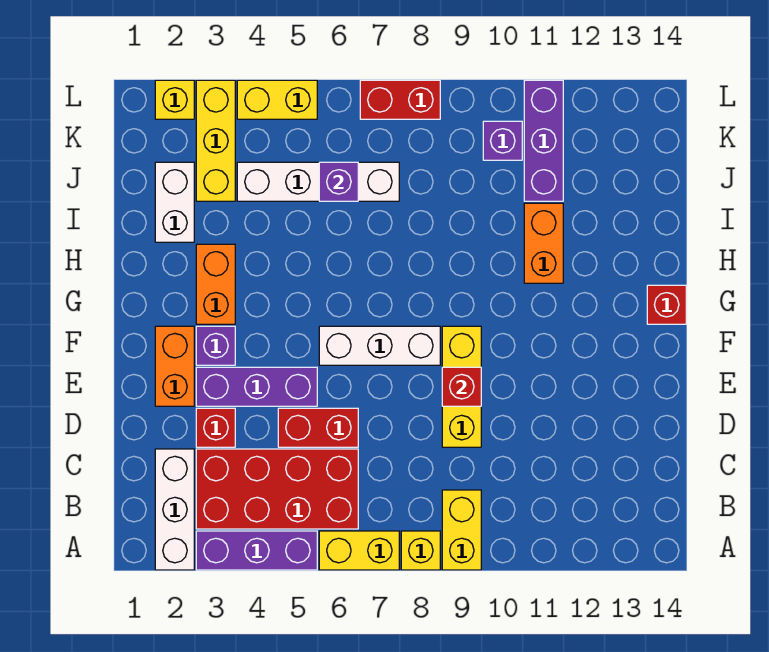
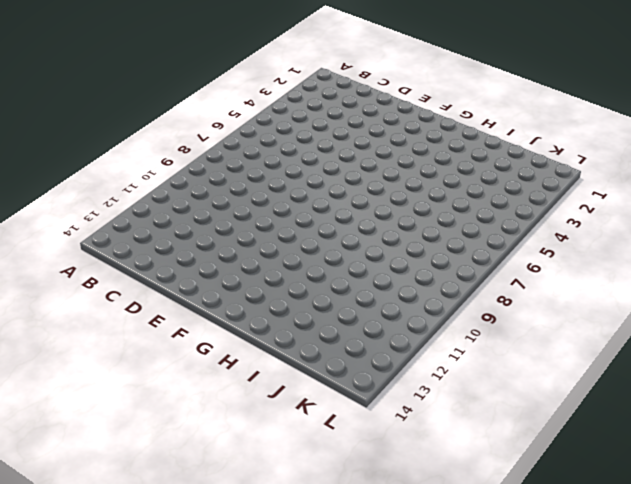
none -> white brick A2:C2 level 1
none -> purple brick A3:A5 level 1
none -> yellow brick A6:A7 level 1

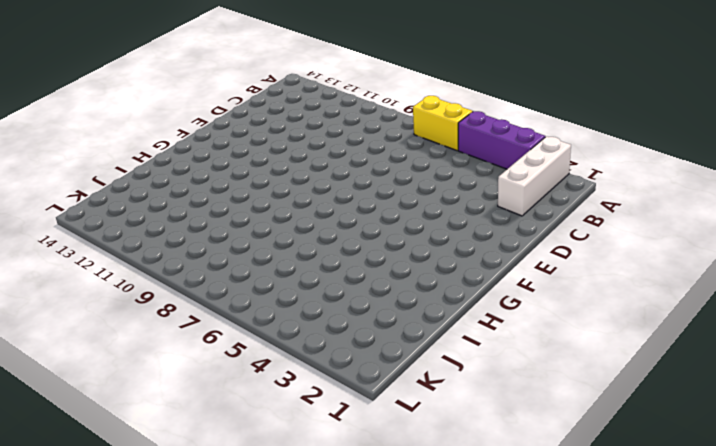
none -> yellow brick A8 level 1
none -> yellow brick A9:B9 level 1
none -> red brick B3:C6 level 1

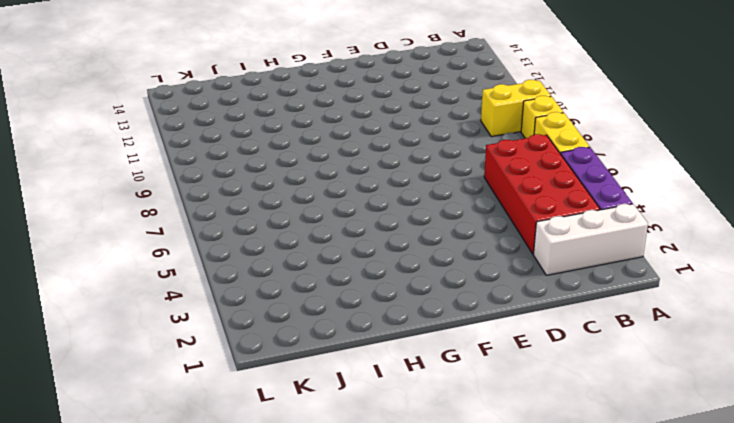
none -> red brick D3 level 1
none -> red brick D5:D6 level 1
none -> yellow brick D9:F9 level 1

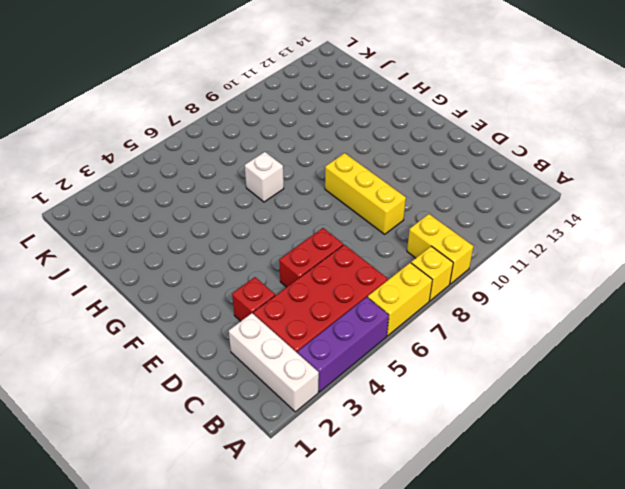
white brick H7 level 1 -> none
none -> orange brick E2:F2 level 1
none -> purple brick E3:E5 level 1
none -> purple brick F3 level 1

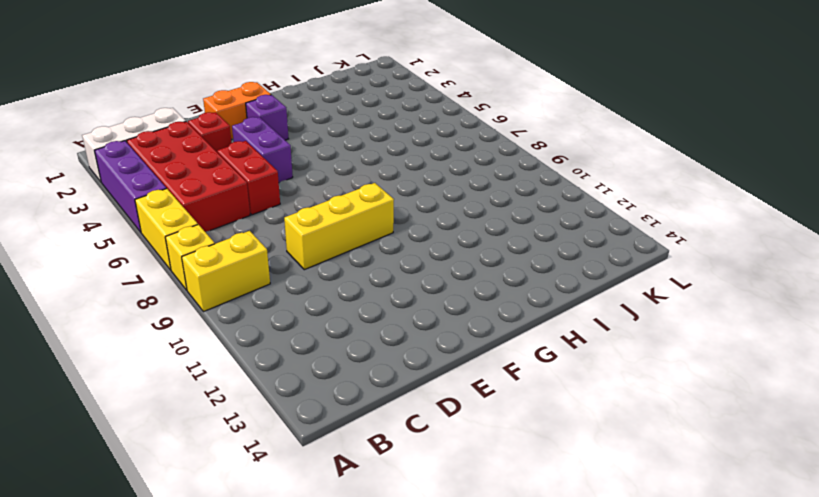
purple brick E4:E5 level 1 -> purple brick E3:E5 level 1
none -> white brick F6:F8 level 1
none -> orange brick G3:H3 level 1
none -> red brick G14 level 1

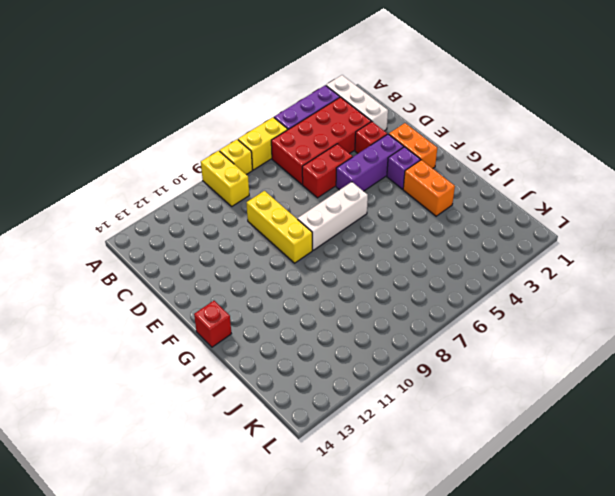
none -> orange brick H11:I11 level 1
none -> white brick I2:J2 level 1
none -> yellow brick J3:L3 level 1

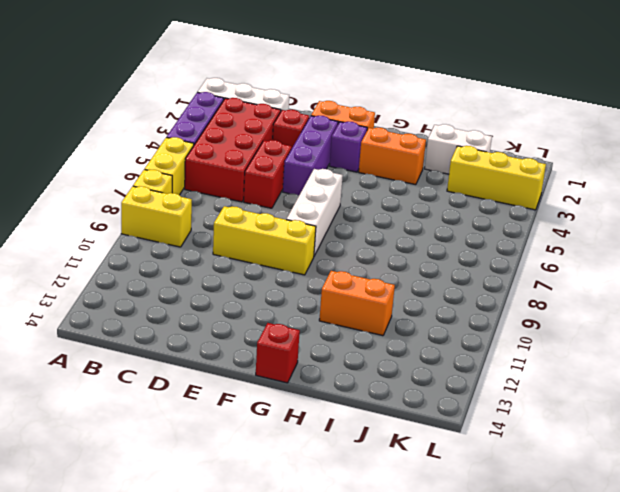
none -> white brick J4:J7 level 1
none -> purple brick J11:L11 level 1
none -> purple brick K10 level 1

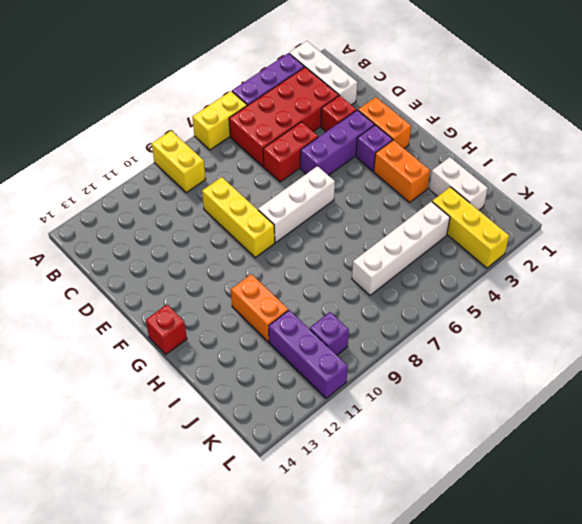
none -> yellow brick A8 level 1
none -> yellow brick L2 level 1
none -> yellow brick L4:L5 level 1

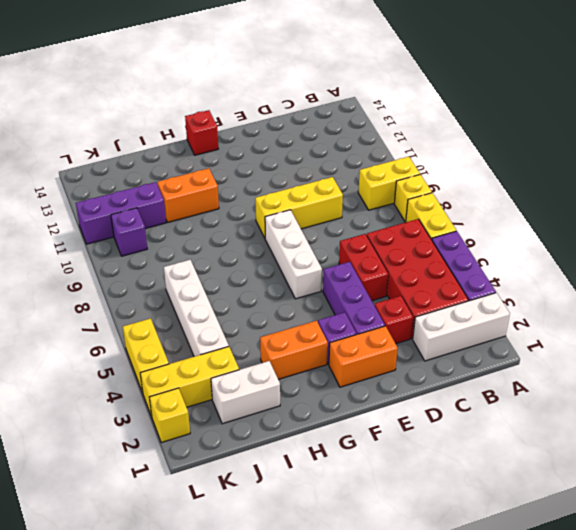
none -> red brick L7:L8 level 1
none -> red brick E9 level 2
none -> purple brick J6 level 2

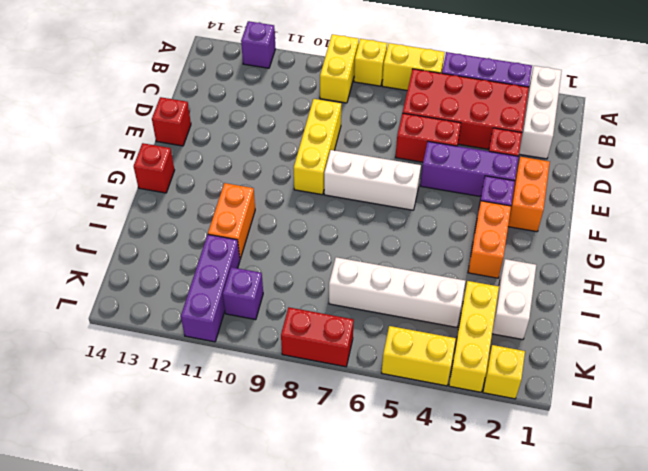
purple brick A12 level 1 -> purple brick J6 level 2
red brick E14 level 1 -> red brick E9 level 2

